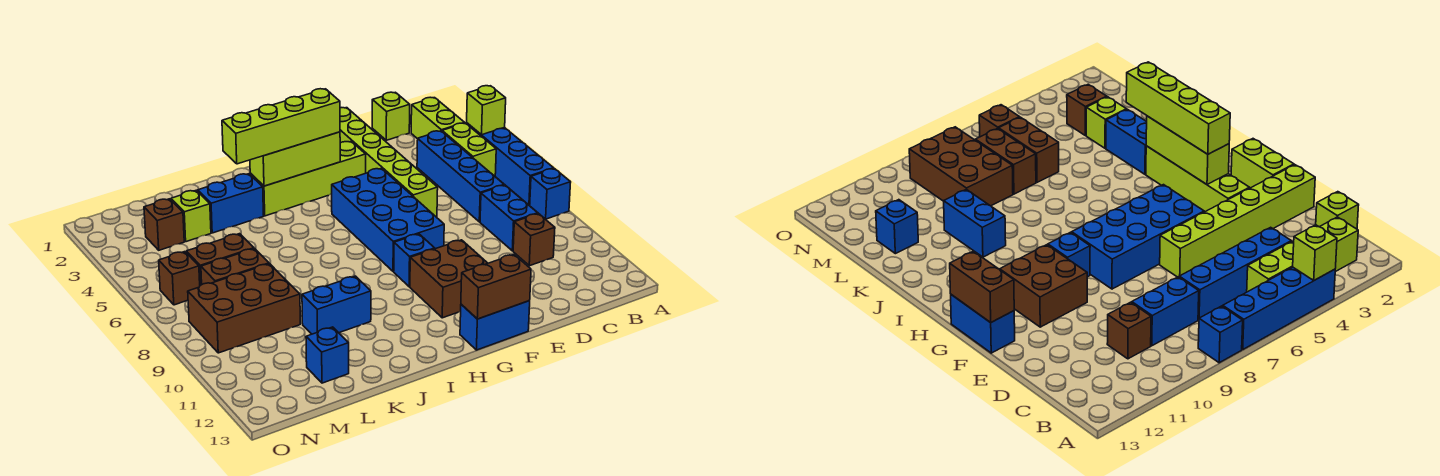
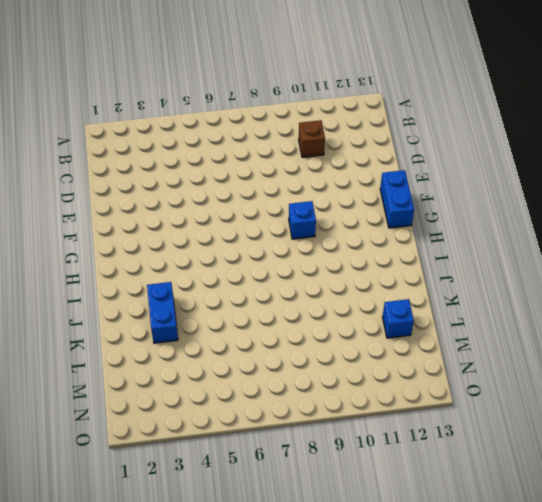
none -> blue brick A4:A7 level 1
none -> blue brick A8 level 1
none -> lime brick B2:B3 level 1

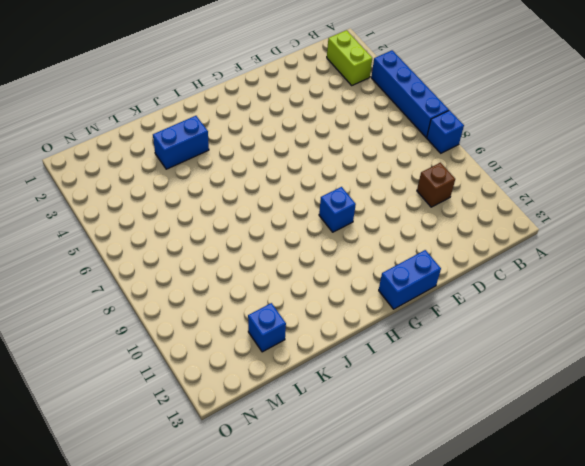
none -> lime brick B4:B5 level 1
none -> lime brick C1 level 1
none -> blue brick C4:C7 level 1

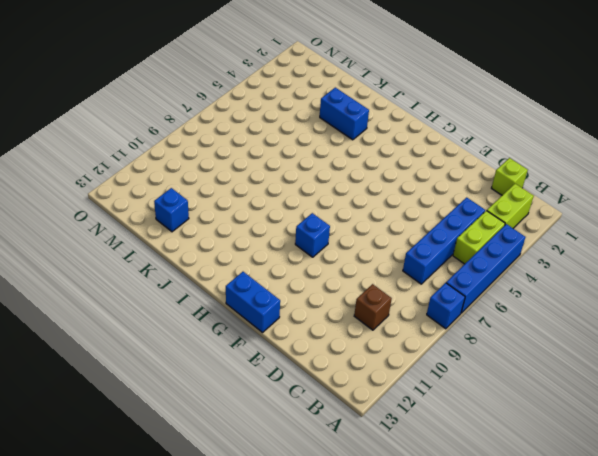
none -> blue brick C8:C9 level 1
none -> lime brick E1:E6 level 1
none -> lime brick F1:G1 level 1

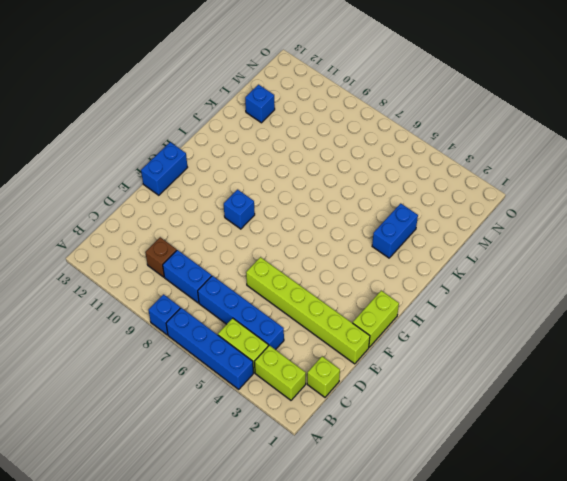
none -> lime brick F3:I3 level 1
none -> blue brick F5:G8 level 1
none -> brown brick F10:G11 level 1

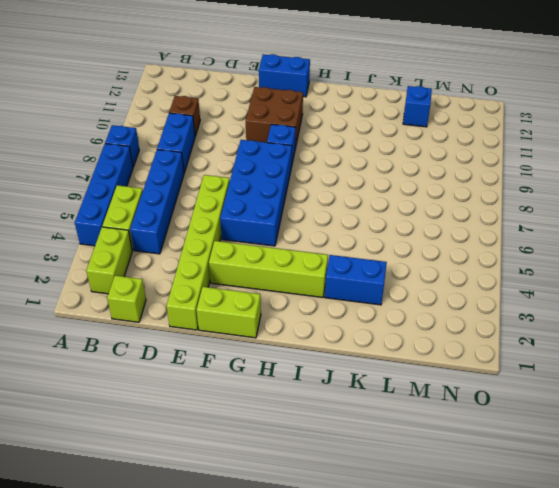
none -> blue brick J10:K10 level 1
none -> lime brick L3 level 1
none -> brown brick L6:M6 level 1

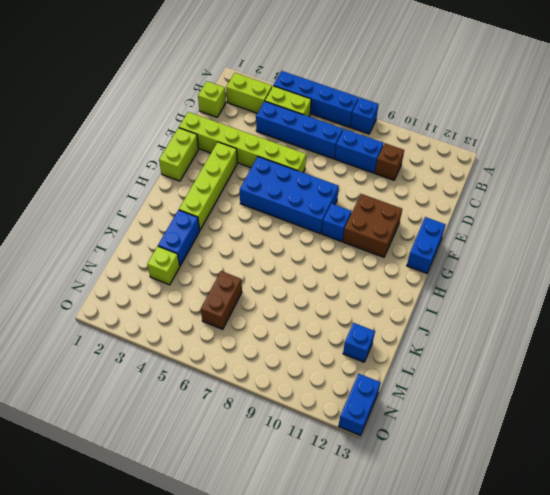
blue brick N13:O13 level 1 -> blue brick J10:K10 level 1
none -> brown brick L7:M7 level 1
none -> brown brick L8:N9 level 1
none -> brown brick M3 level 1

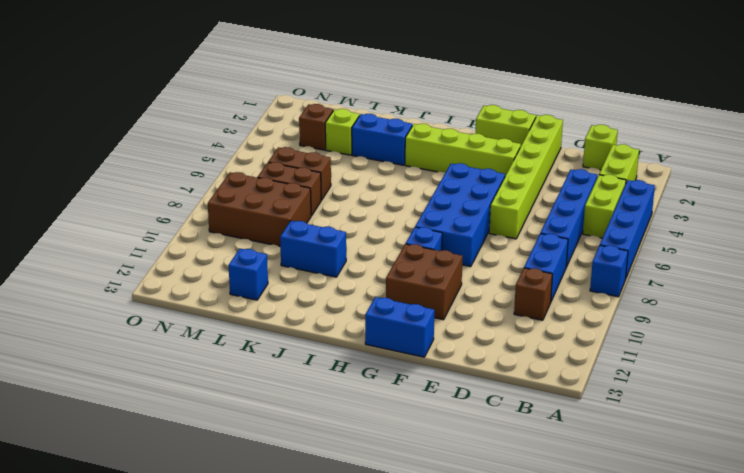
none -> brown brick N6 level 1
none -> lime brick A4 level 2
none -> brown brick F13:G13 level 2

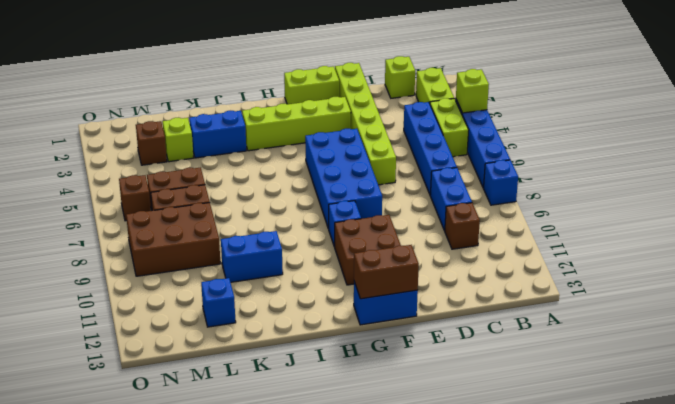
none -> lime brick G3:I3 level 2
none -> lime brick G3:J3 level 3

